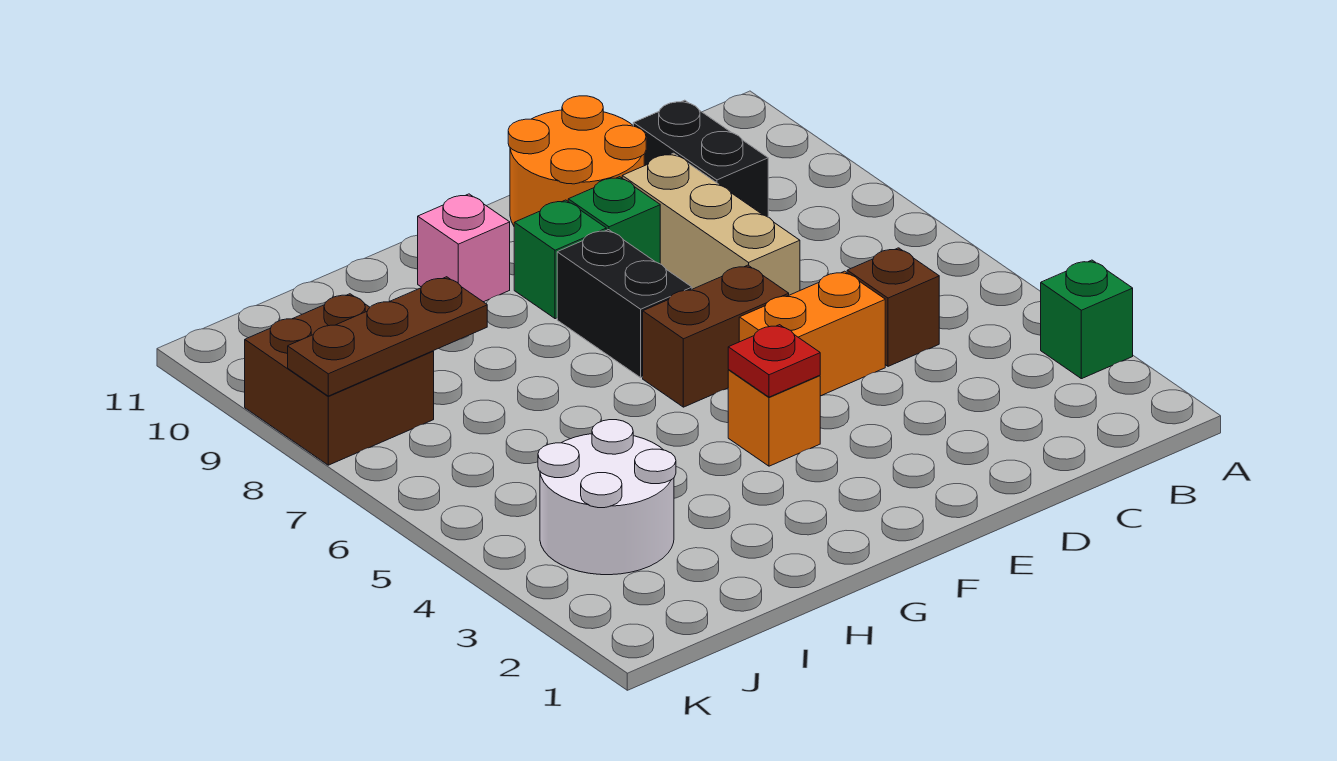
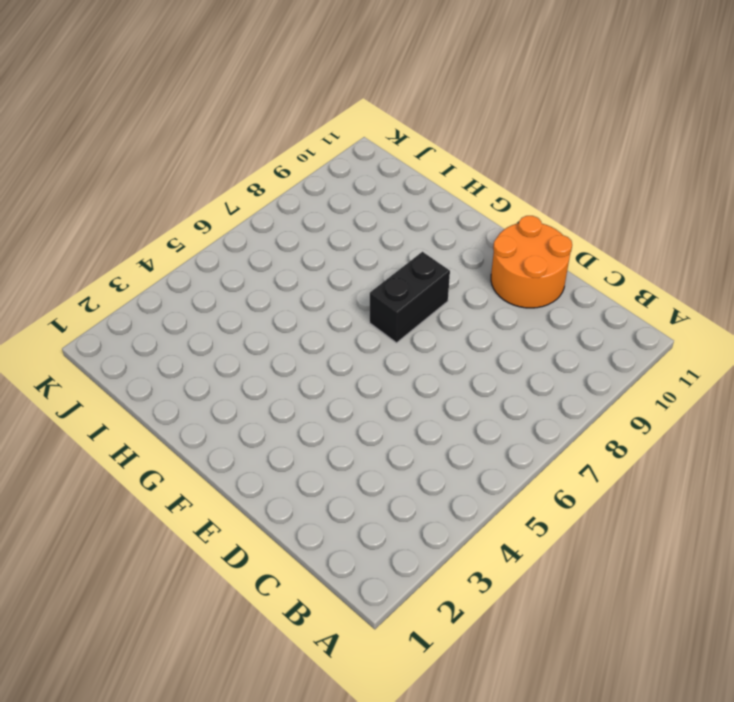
none -> green brick A3 level 1
none -> brown brick C5 level 1
none -> black brick C9:C10 level 1

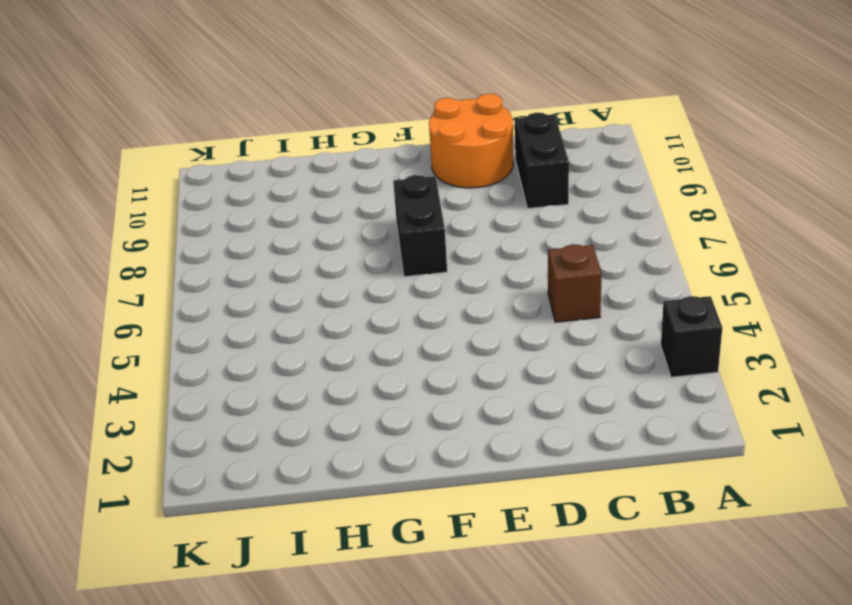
black brick A3 level 1 -> green brick A3 level 1
none -> orange brick D5:E5 level 1
none -> tan brick D7:D9 level 1
none -> brown brick E6:F6 level 1

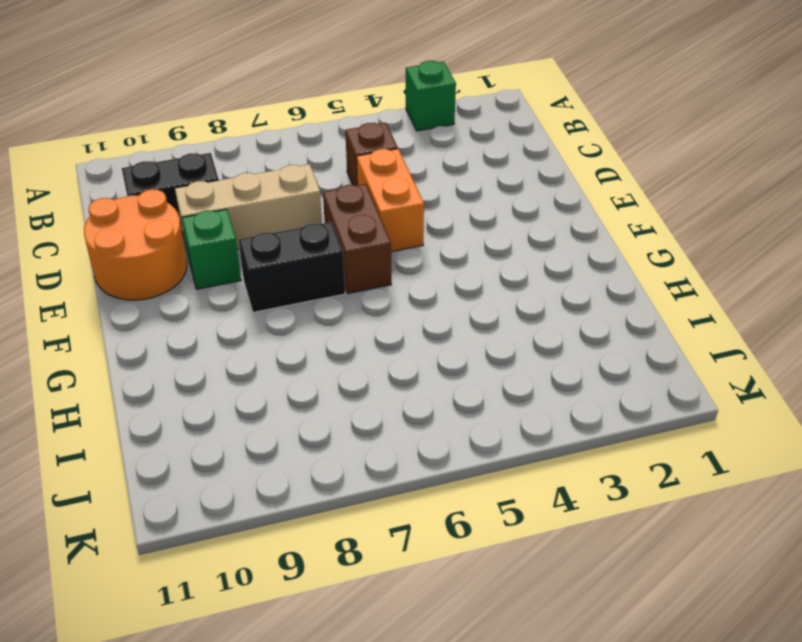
none -> orange brick F4 level 1
none -> green brick F9 level 1
none -> pink brick G10 level 1

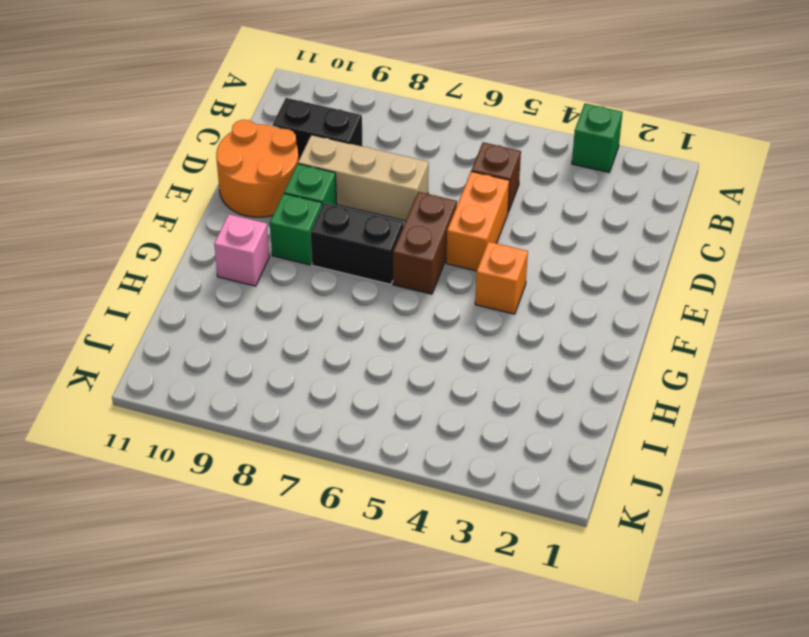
none -> white round brick I3:J4 level 1
none -> brown brick J8:K9 level 1
none -> red plate F4 level 2

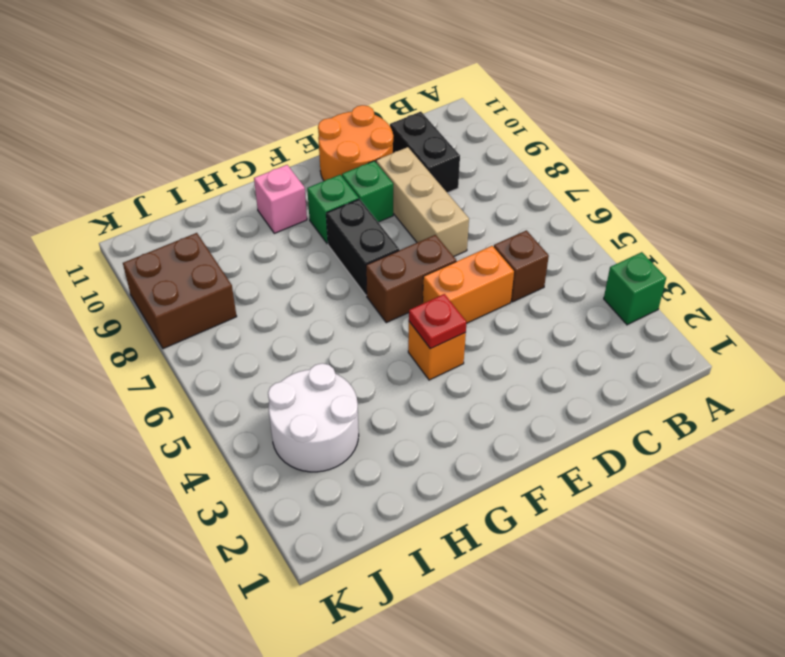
none -> brown plate I8:K8 level 2

